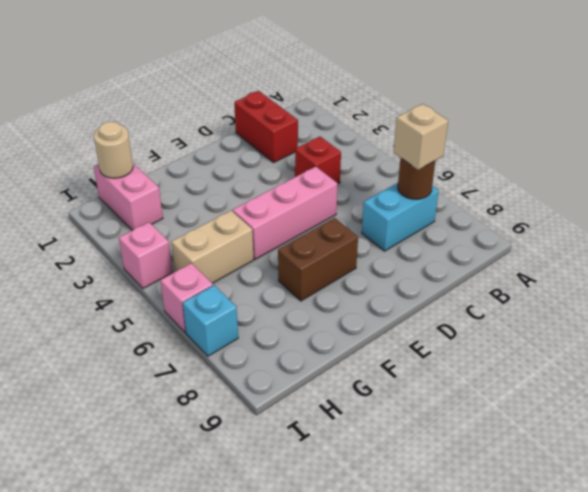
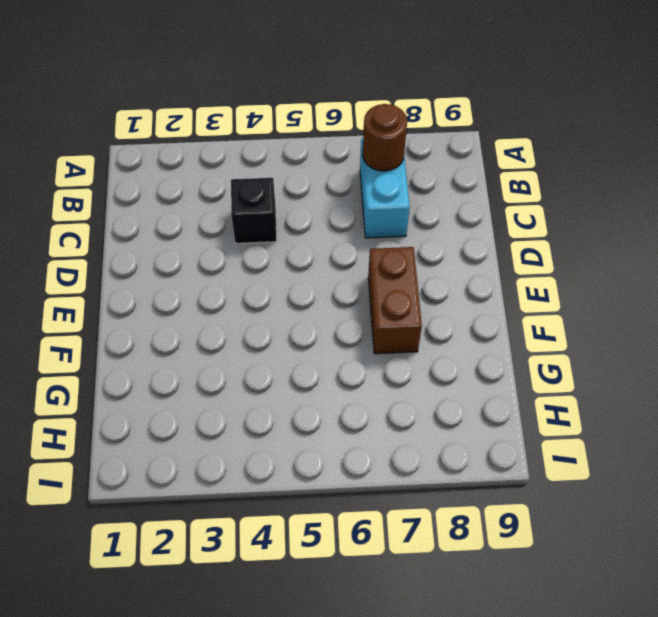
black brick C4 level 1 -> red brick C4 level 1
none -> red brick C1:C2 level 1
none -> pink brick D5:F5 level 1
none -> tan brick G5:H5 level 1

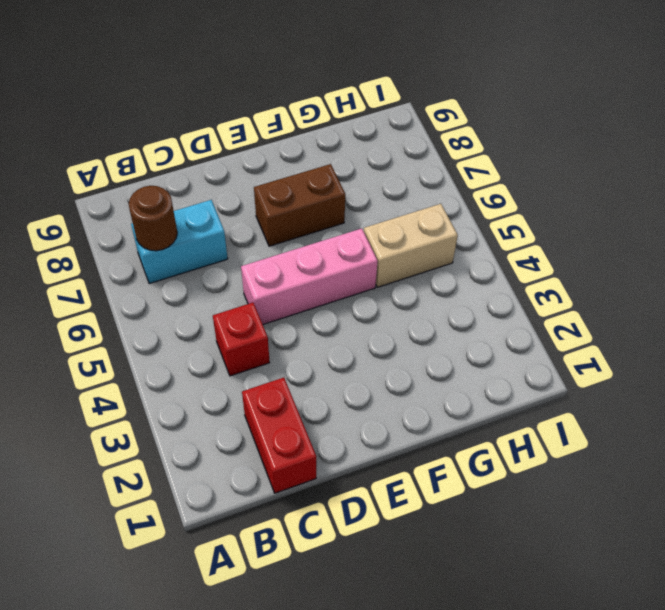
none -> pink brick H1:H2 level 1
none -> pink brick I4 level 1
none -> pink brick I6 level 1

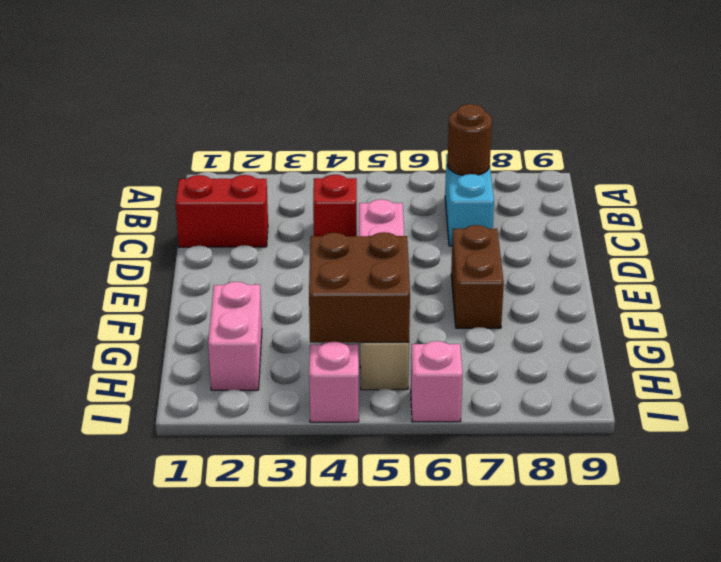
pink brick G2:H2 level 1 -> pink brick H1:H2 level 1
brown brick G4:H5 level 2 -> none
none -> cyan brick I7 level 1
none -> tan round brick H1 level 2
none -> tan brick B7 level 3

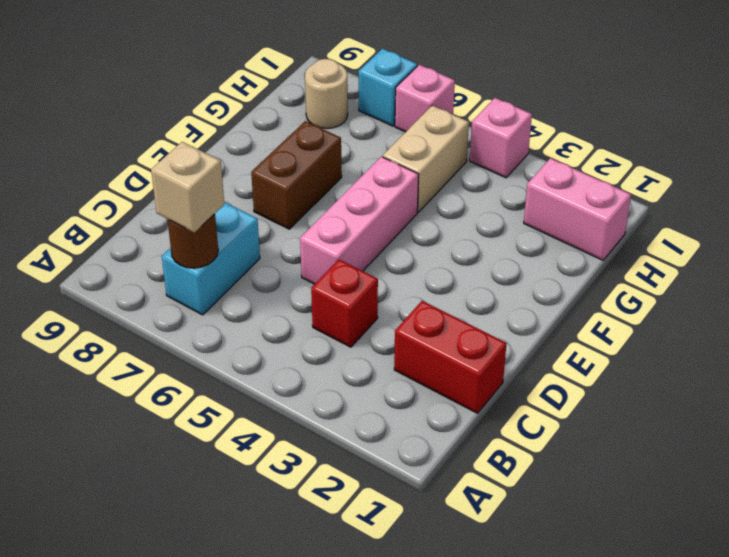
tan round brick H8 level 1 -> tan round brick H1 level 2

